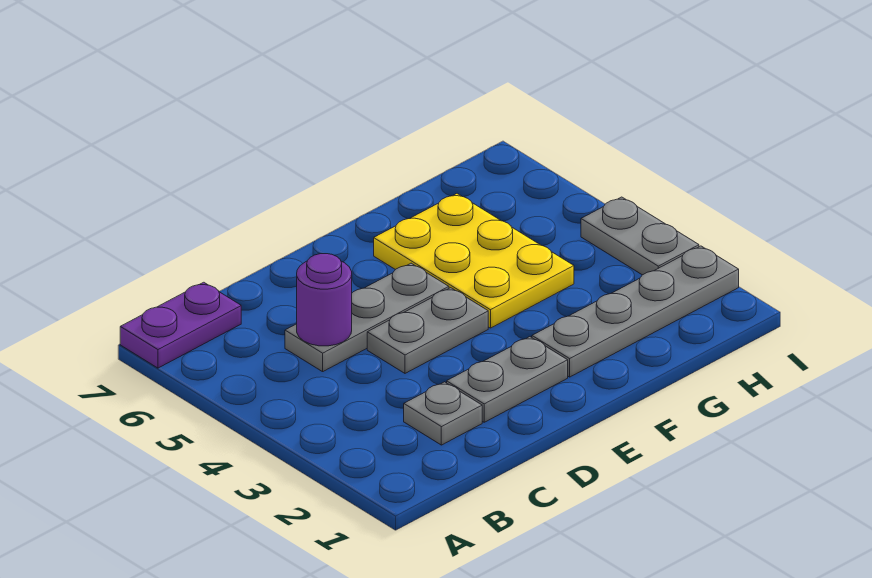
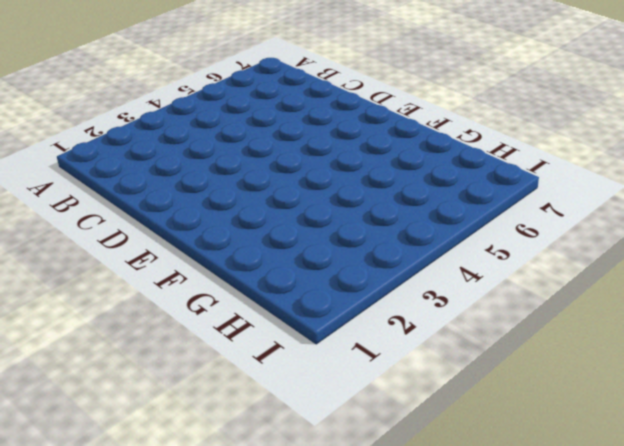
none -> purple plate A7:B7 level 1
none -> grey plate C2 level 1

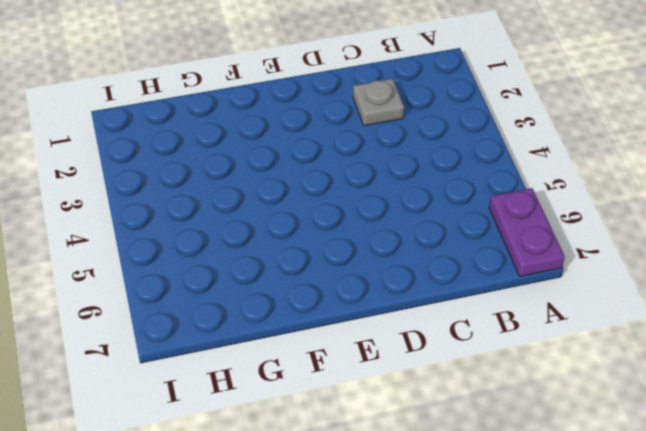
purple plate A6:A7 level 1 -> purple plate A7:B7 level 1
none -> grey plate C5:E5 level 1
none -> grey plate D2:E2 level 1

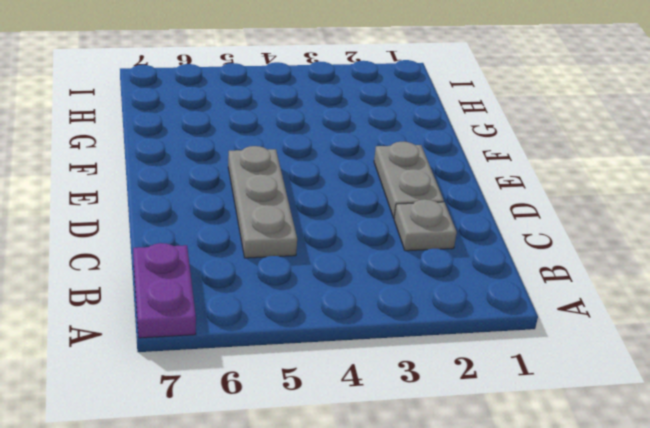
none -> grey plate D4:E4 level 1
none -> grey plate F2:I2 level 1

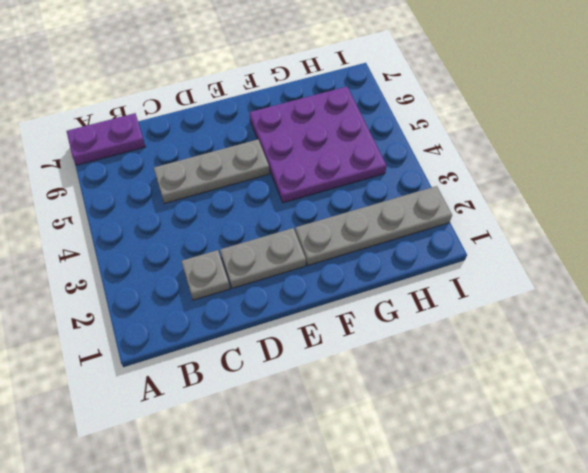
purple plate F4:H6 level 1 -> yellow plate F4:G6 level 1
none -> grey plate D4:E4 level 1
none -> grey plate I3:I4 level 1

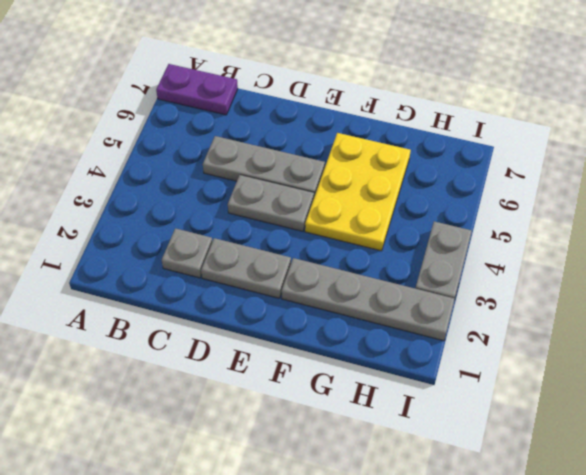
none -> purple round brick C5 level 2

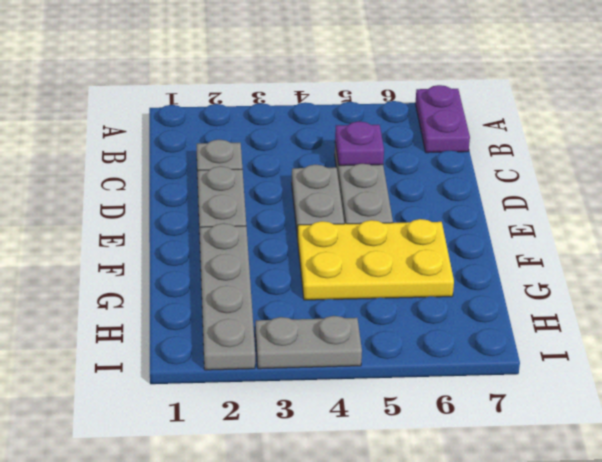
purple plate C5 level 2 -> purple round brick C5 level 2

